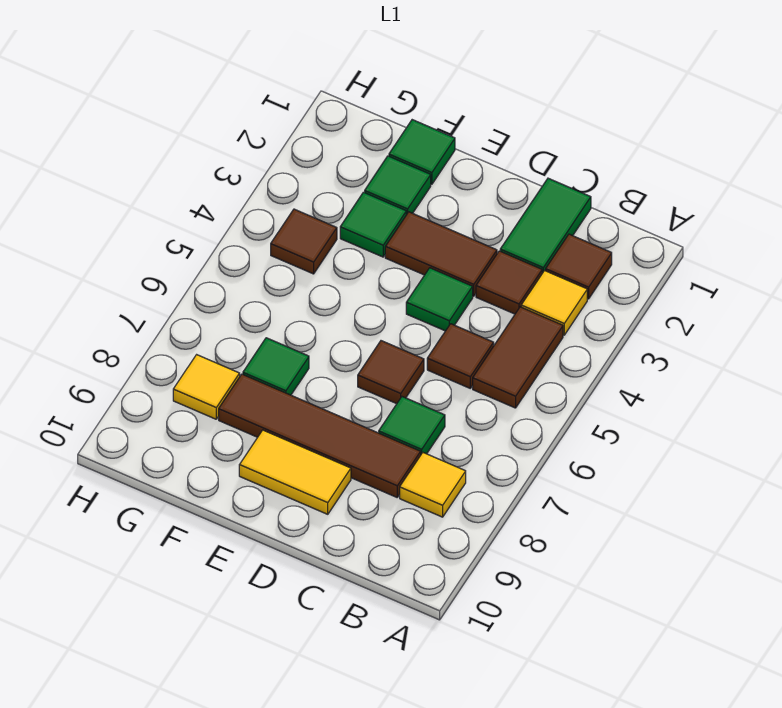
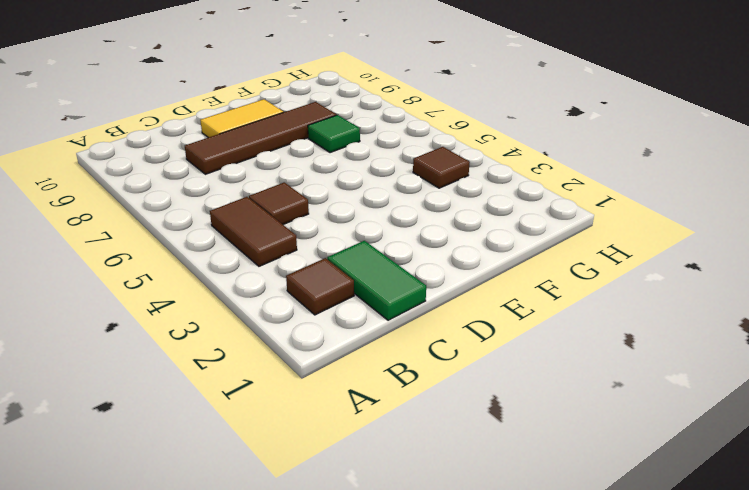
none -> yellow tile B3 level 1
none -> yellow tile B8 level 1
none -> brown tile C3 level 1

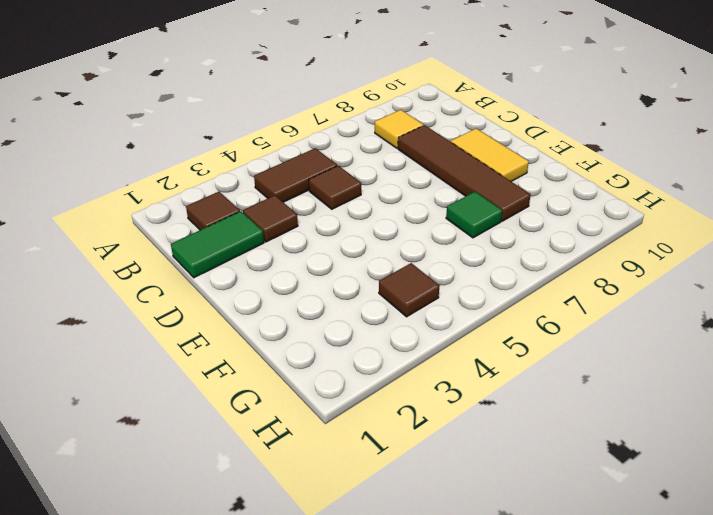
none -> yellow tile B3 level 1
none -> green tile C7 level 1
none -> brown tile D3:E3 level 1

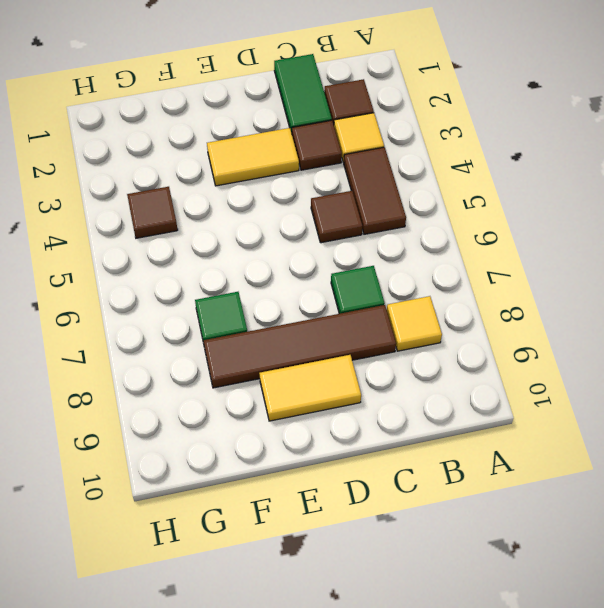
yellow tile D3:E3 level 1 -> brown tile D3:E3 level 1
none -> green tile D4 level 1
none -> brown tile D6 level 1
none -> green tile F1 level 1

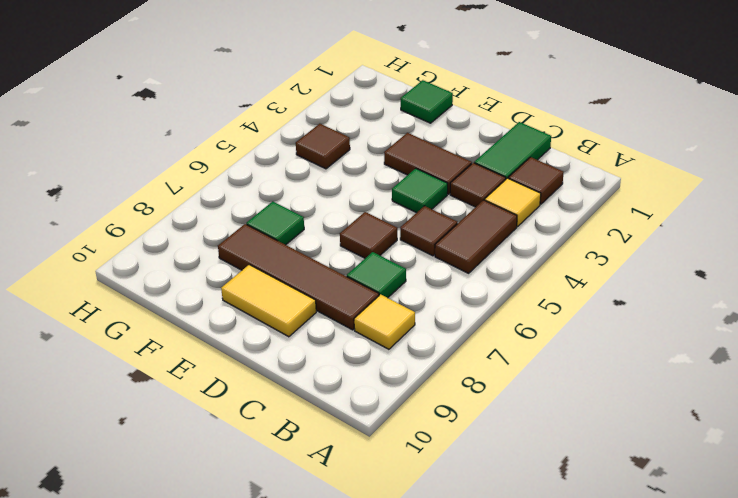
none -> green tile F2 level 1
none -> green tile F3 level 1
none -> yellow tile G8 level 1

